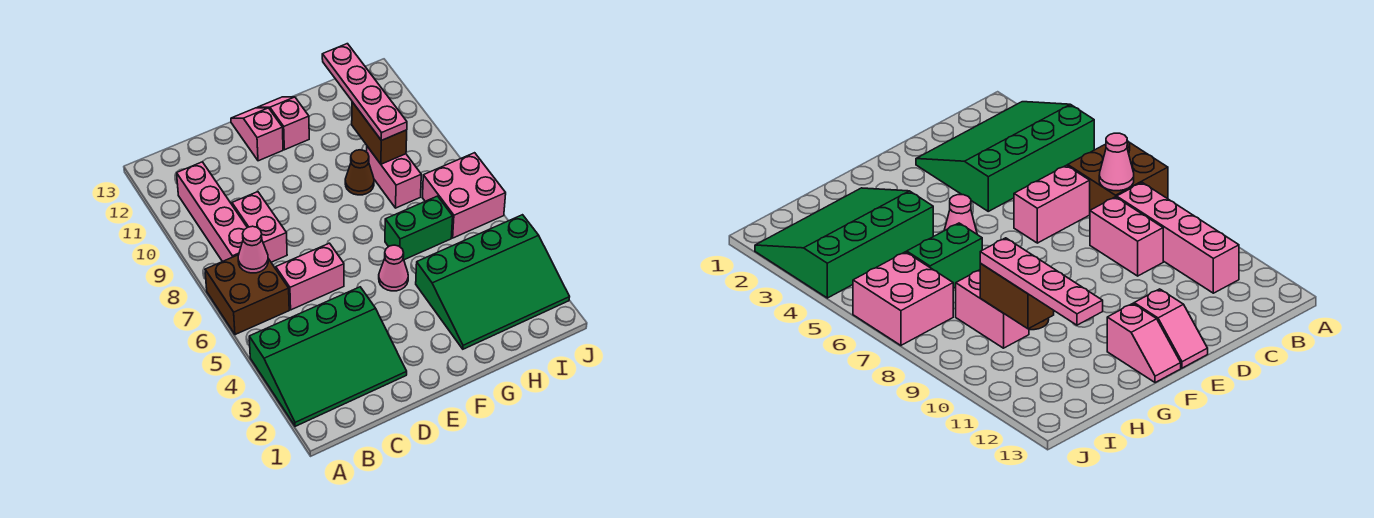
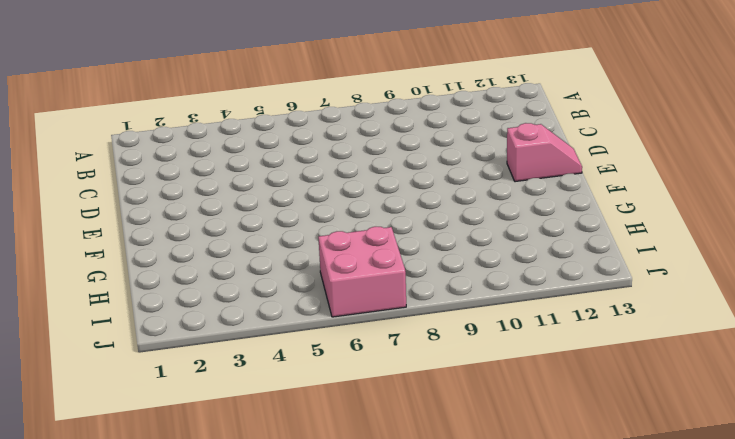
none -> green slope A2:D4 level 1 top 4
none -> brown brick A6:B7 level 1
none -> pink brick B8:B11 level 1

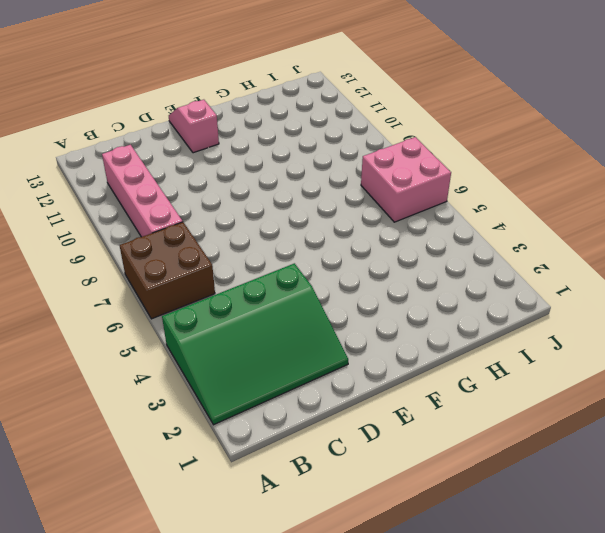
none -> pink brick C6:D6 level 1
none -> pink brick C8:C9 level 1
none -> pink cone F5 level 1

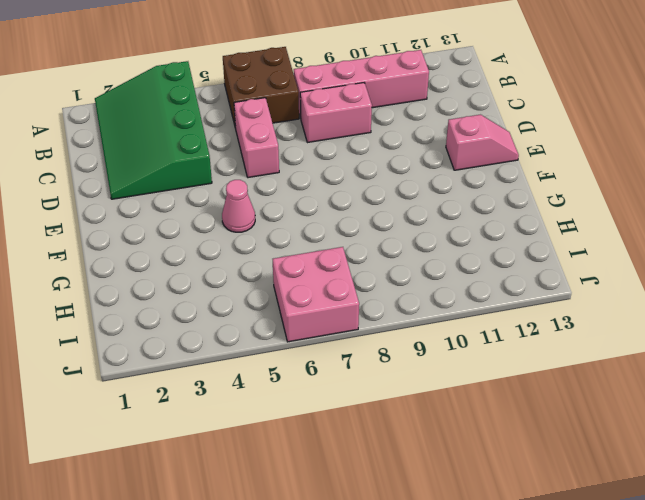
none -> pink slope F12:F13 level 1 top 12
none -> green slope G2:J4 level 1 top 4
none -> green brick G6:H6 level 1

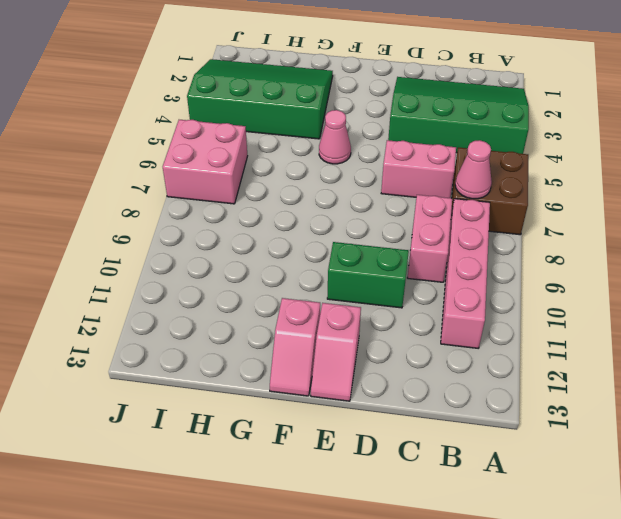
green brick D10:E10 level 1 -> green brick G6:H6 level 1
none -> brown cone G9 level 1
none -> pink brick H8:H9 level 1
none -> brown brick H9:H10 level 2

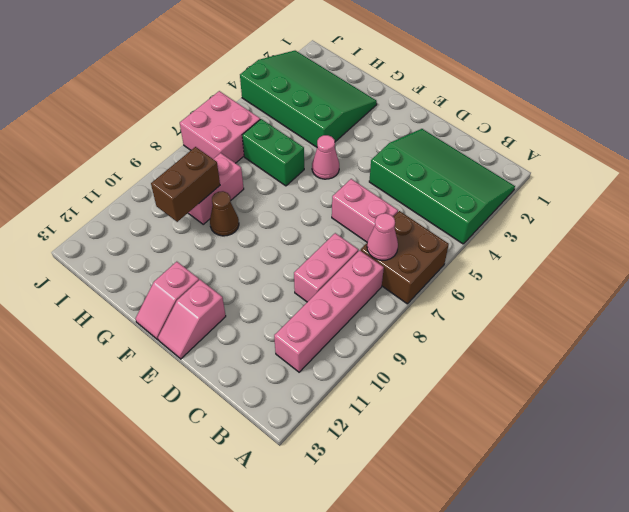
none -> pink plate H9:H12 level 3

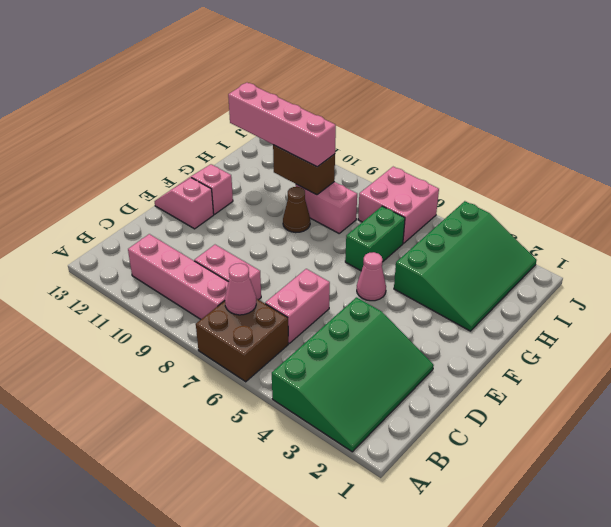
pink brick H9:H12 level 3 -> pink plate H9:H12 level 3

